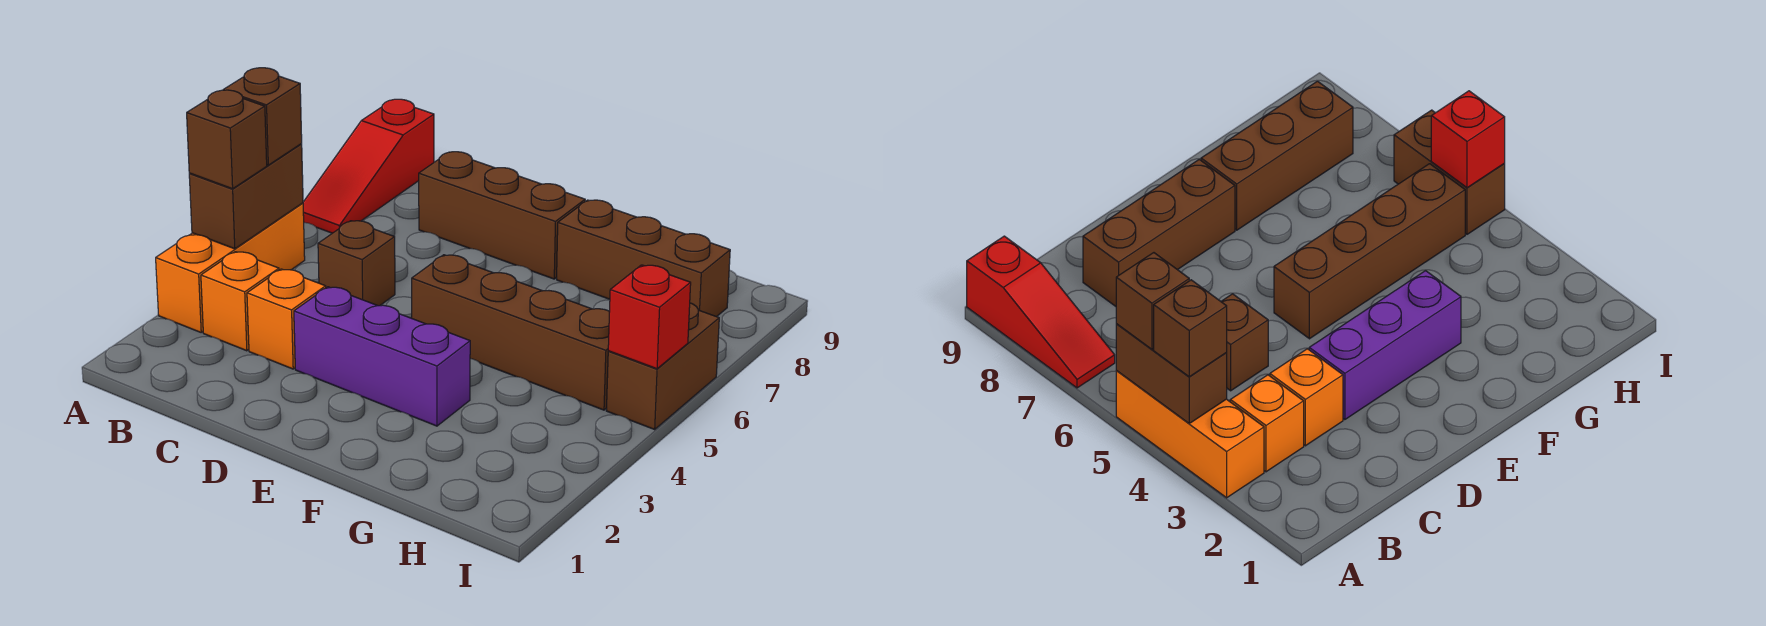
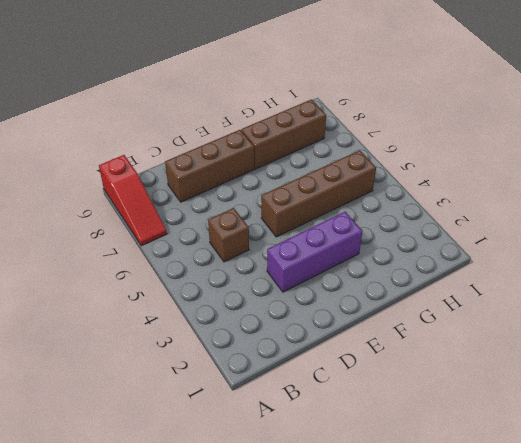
none -> orange brick A3:A5 level 1
none -> orange brick B3 level 1
none -> orange brick C3 level 1

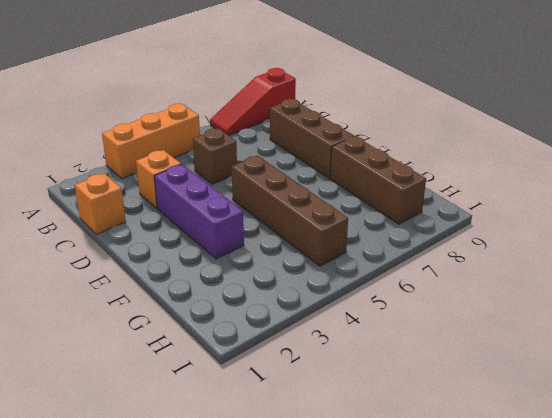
orange brick C1 level 1 -> orange brick B3 level 1
none -> brown brick I5:I6 level 1
none -> brown brick A4:A5 level 2
none -> red brick I5 level 2

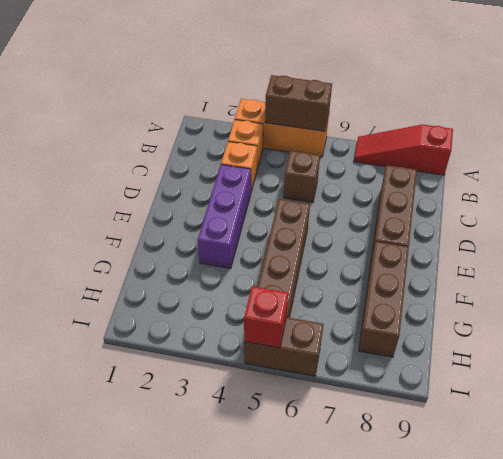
none -> brown brick A4 level 3
none -> brown brick A5 level 3

